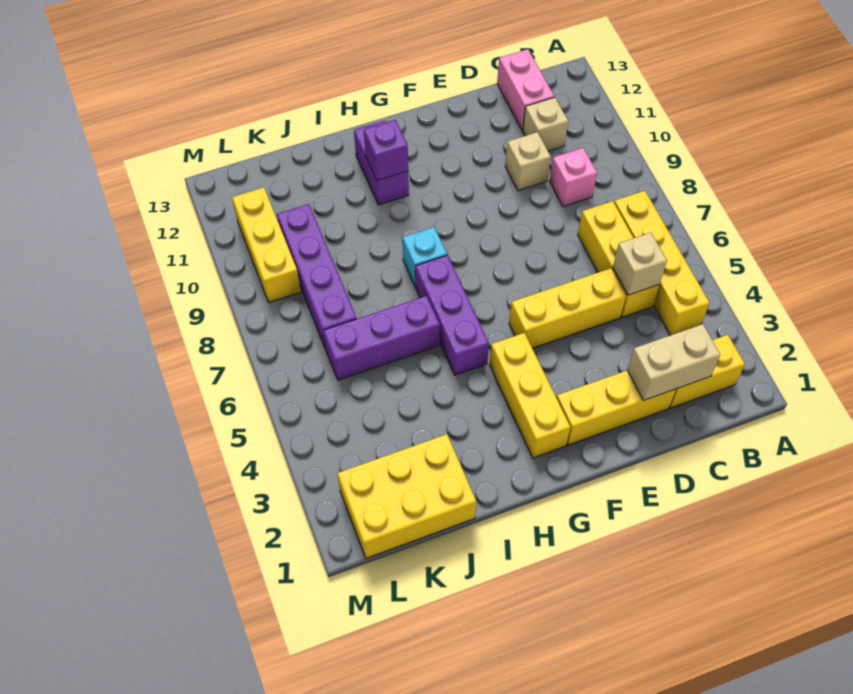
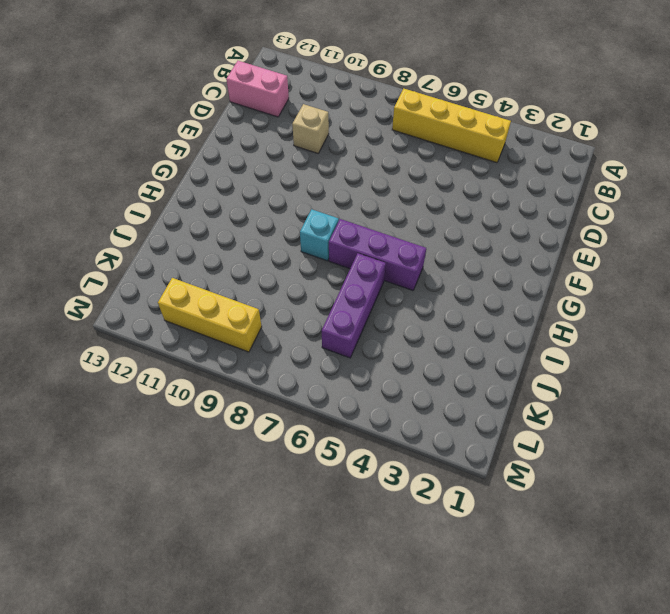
none -> yellow brick B2:C2 level 1
none -> yellow brick C5:C7 level 1
none -> pink brick C9 level 1

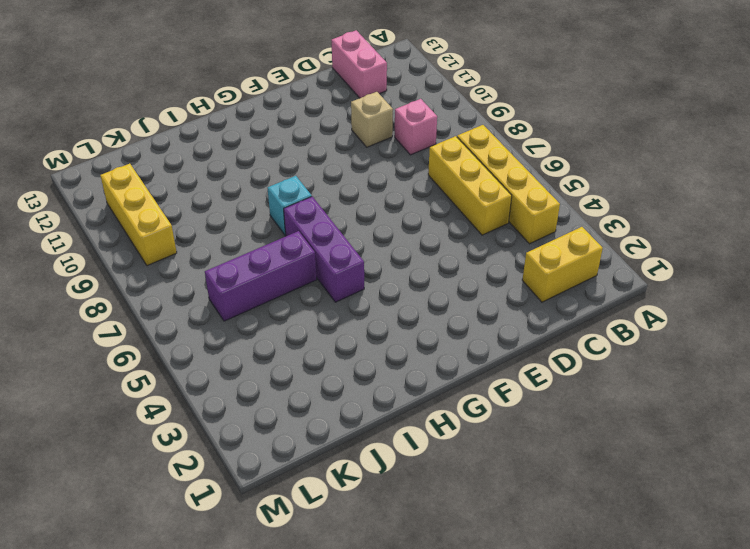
none -> tan brick C11 level 1
none -> yellow brick D2:F2 level 1
none -> yellow brick D5:F5 level 1

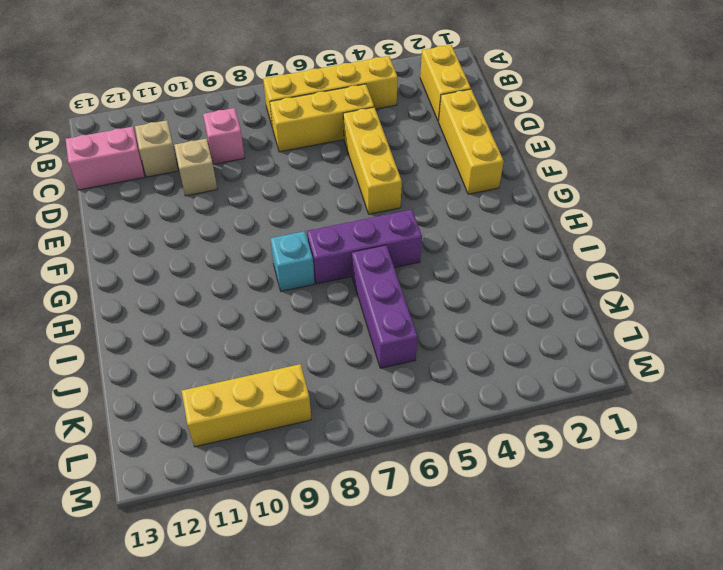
none -> yellow brick G2:G4 level 1
none -> purple brick H11:H12 level 1
none -> yellow brick J1:L2 level 1

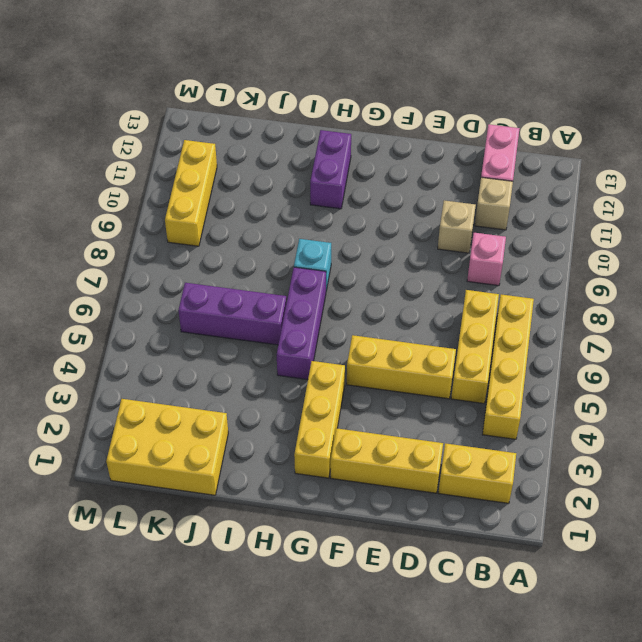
none -> purple brick K7:K10 level 1
none -> tan brick C2:D2 level 2
none -> tan brick C5 level 2

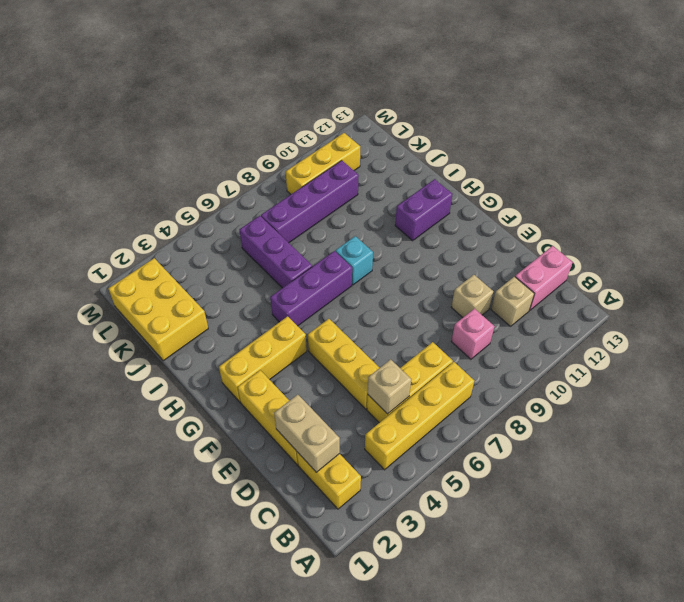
none -> purple brick H11 level 2

